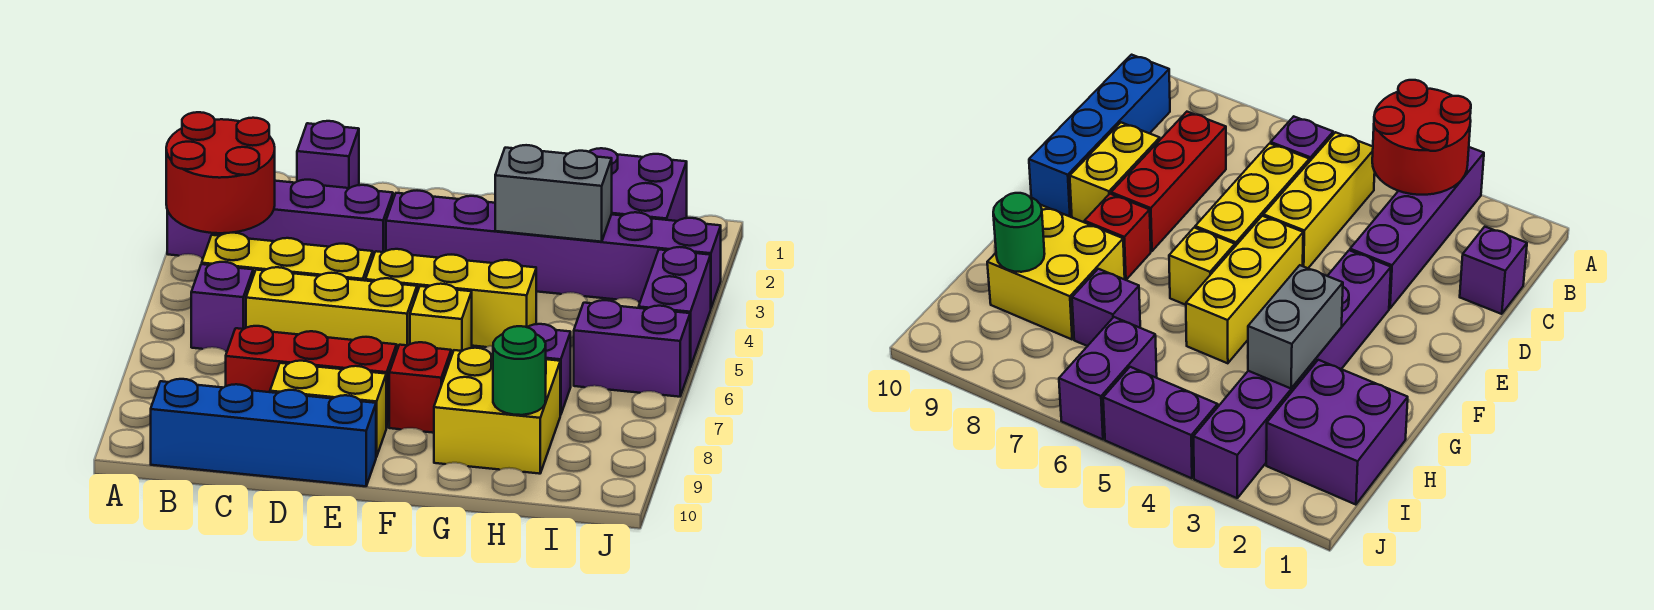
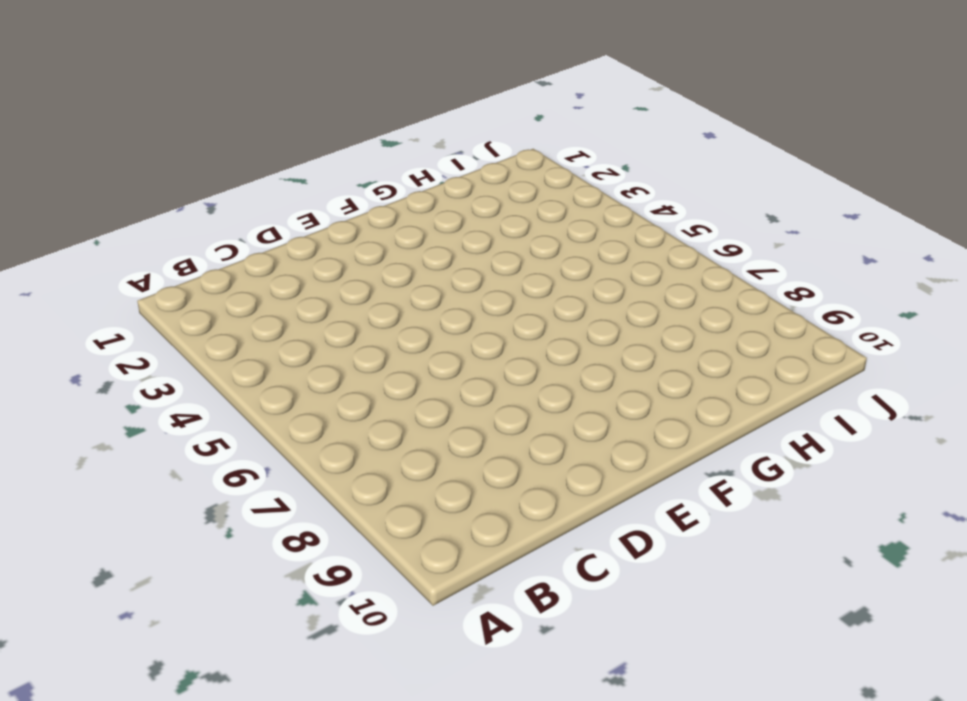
none -> purple brick A3:D3 level 1
none -> yellow brick B5:D5 level 1
none -> purple brick B6 level 1

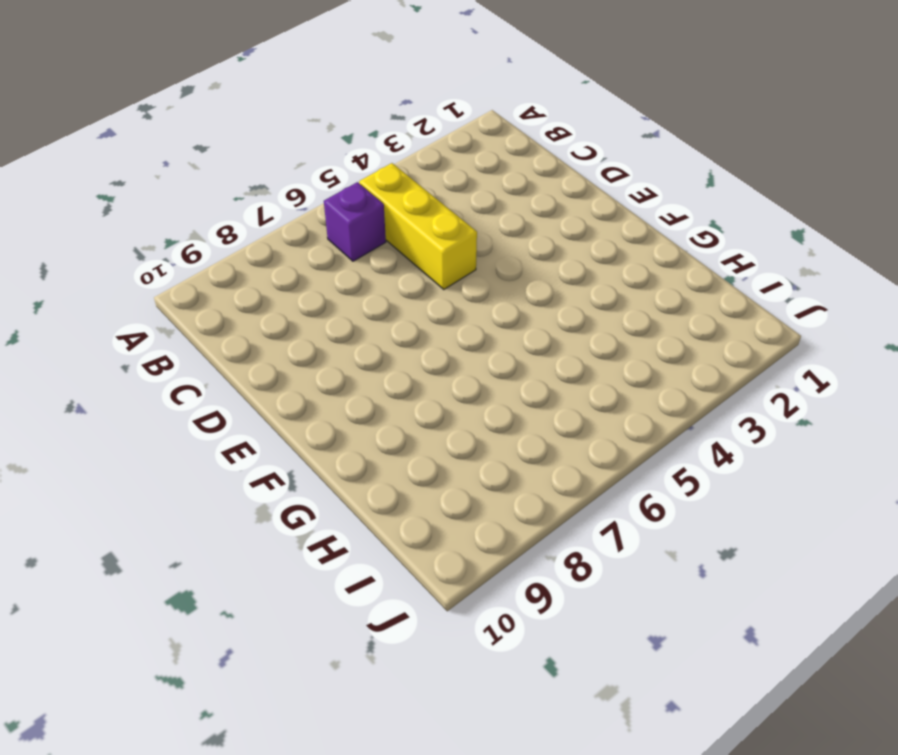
none -> purple brick A3:D3 level 1
none -> blue brick B10:E10 level 1
none -> purple brick C1 level 1

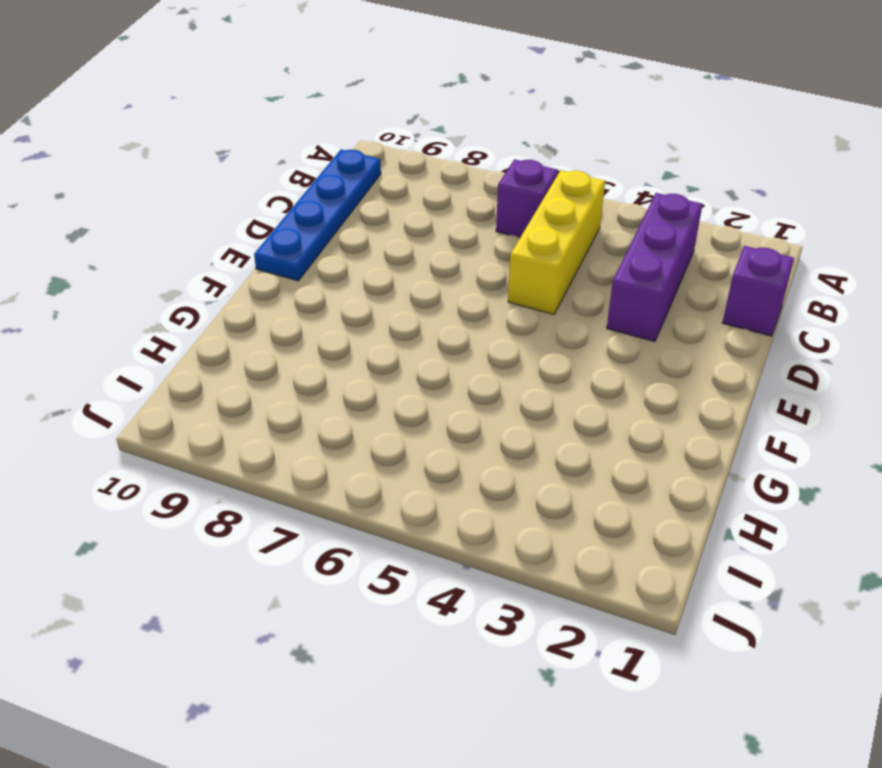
purple brick B3:D3 level 1 -> purple brick A3:D3 level 1
blue plate B10:E10 level 1 -> blue brick B10:E10 level 1
none -> yellow brick C6:E6 level 1
none -> red brick C8:E8 level 1
none -> yellow brick D9:E9 level 1

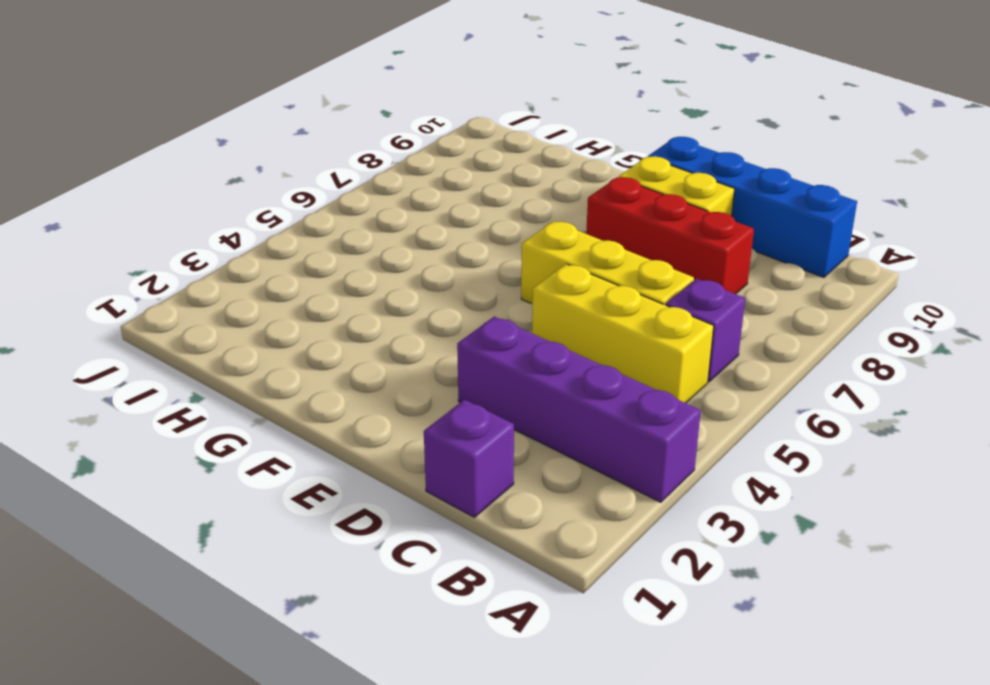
none -> purple brick E3:J3 level 1
none -> yellow brick E5:G5 level 1
none -> yellow brick F6 level 1

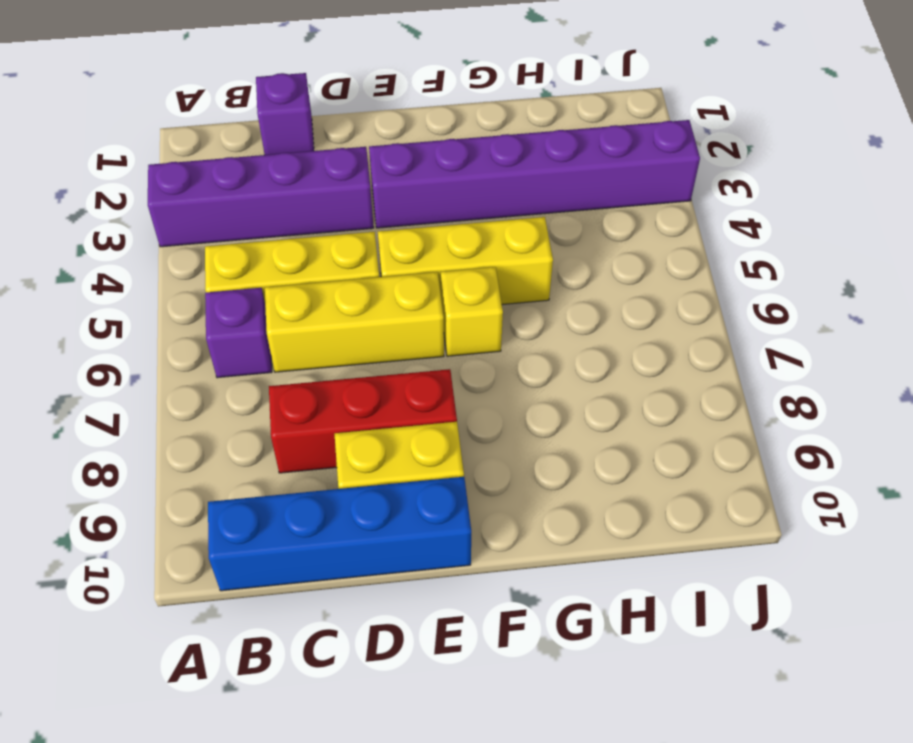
none -> red brick F8 level 1
none -> yellow brick G8:H9 level 1
none -> purple brick H1:I2 level 1

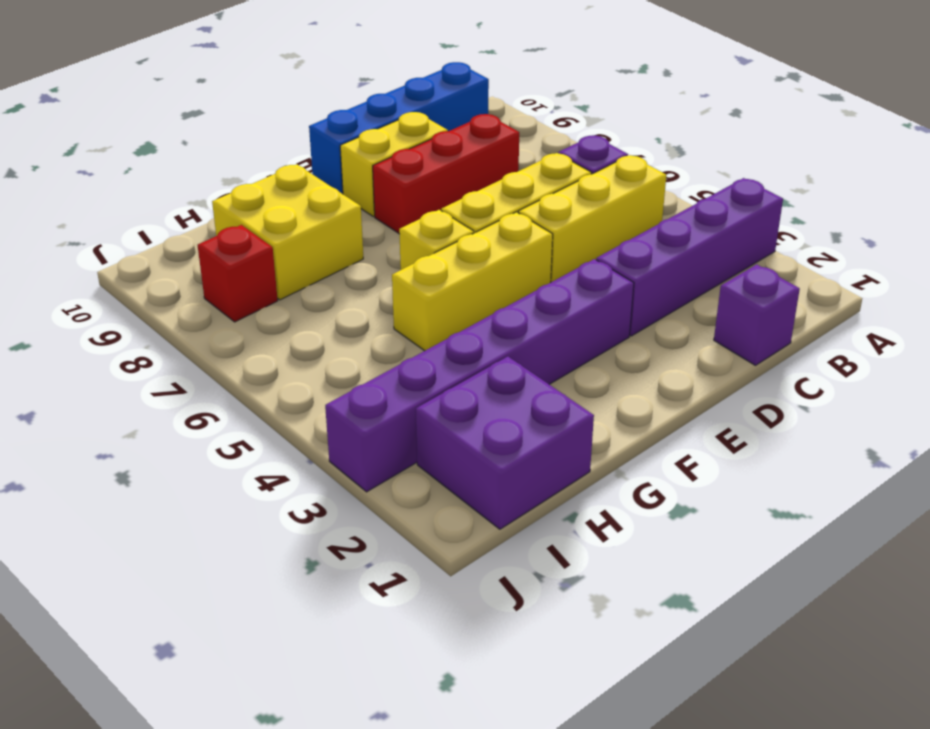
red brick I8 level 1 -> red brick F8 level 1
none -> purple brick H7 level 1
none -> purple brick I6:J6 level 1
none -> purple brick J4:J5 level 1

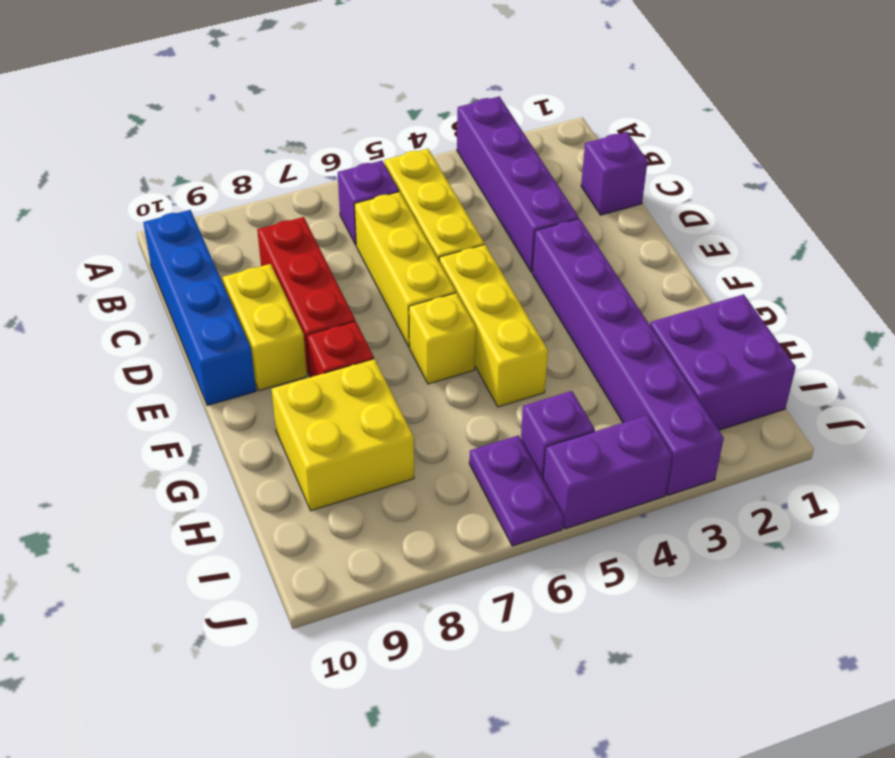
purple brick I5 level 1 -> purple brick H7 level 1
purple plate I6:J6 level 1 -> purple brick I6:J6 level 1
none -> red round brick A3:B4 level 2
none -> grey brick G3:H3 level 2
none -> green round brick H9 level 2

